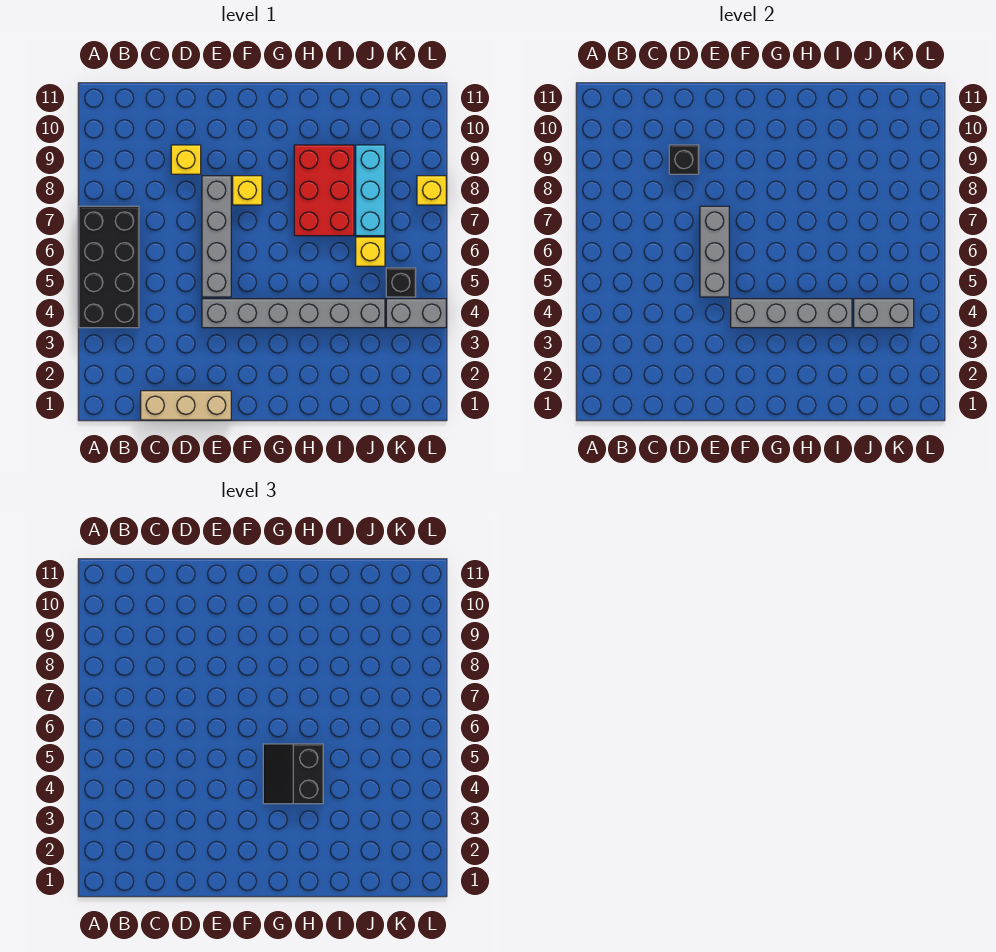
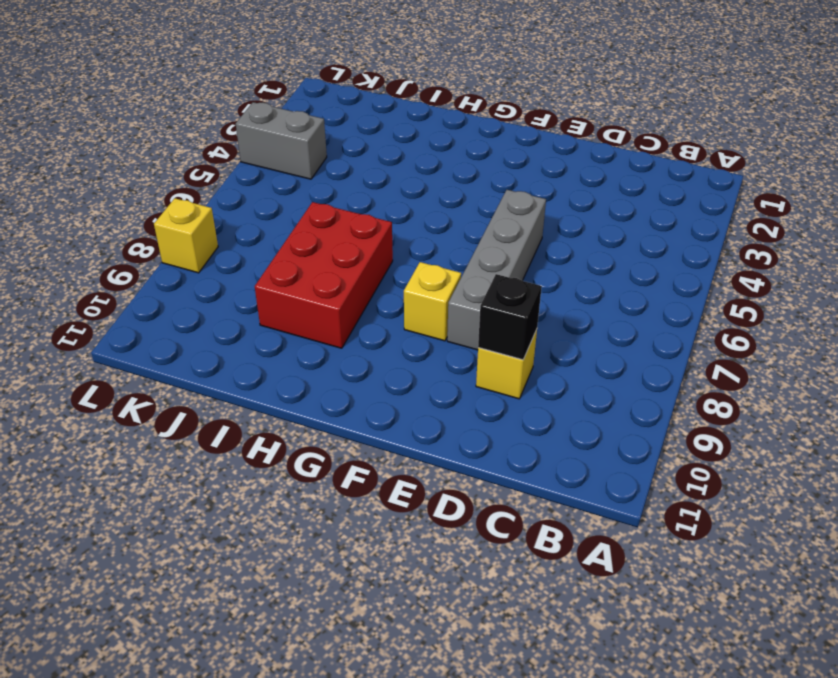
none -> black brick A4:B7 level 1
none -> tan brick C1:E1 level 1
none -> grey brick E4:J4 level 1

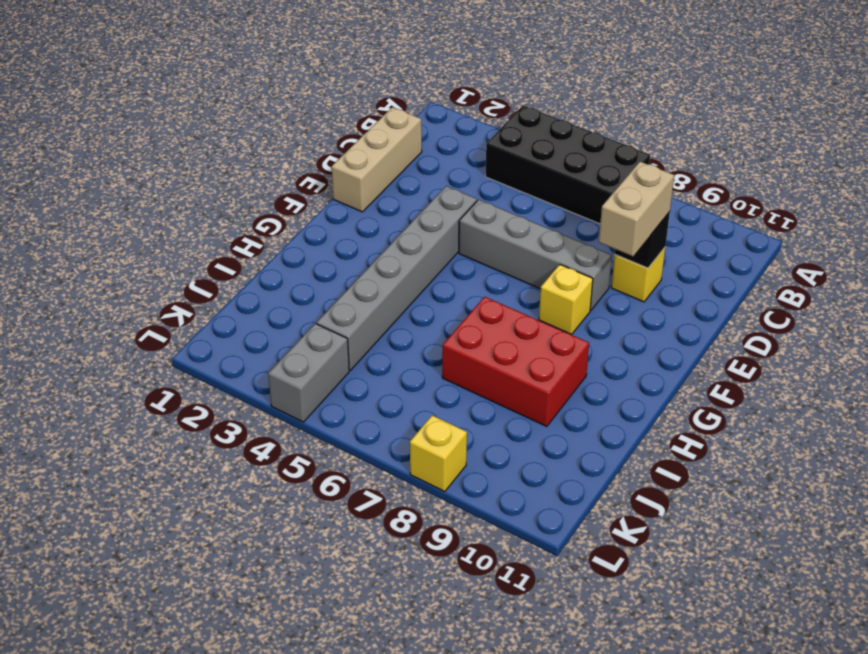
tan brick D9:E9 level 3 -> none
none -> yellow brick J6 level 1
none -> cyan brick J7:J9 level 1
none -> black brick K5 level 1

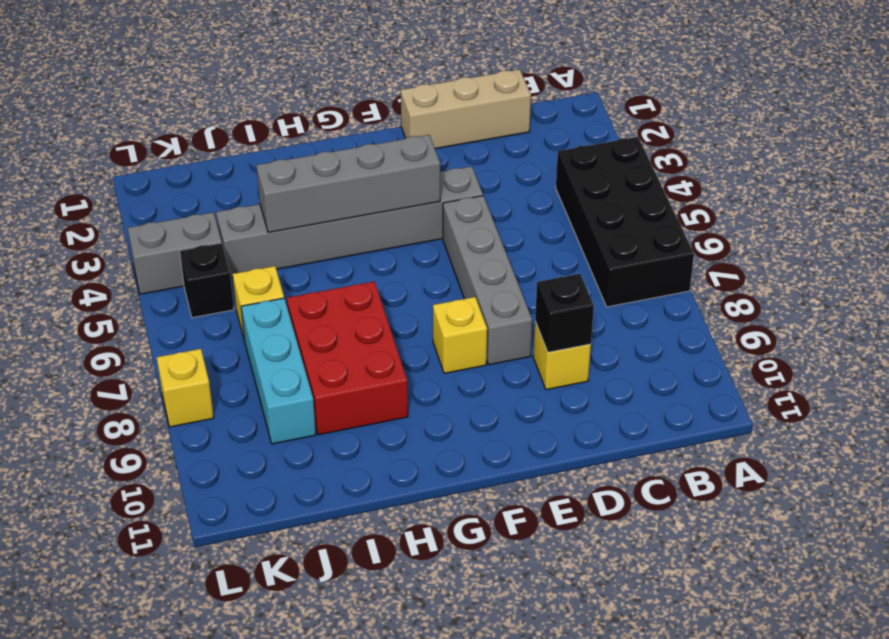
none -> grey brick E5:E7 level 2
none -> grey brick J4:K4 level 2
none -> black slope G4:H5 level 3 top H

